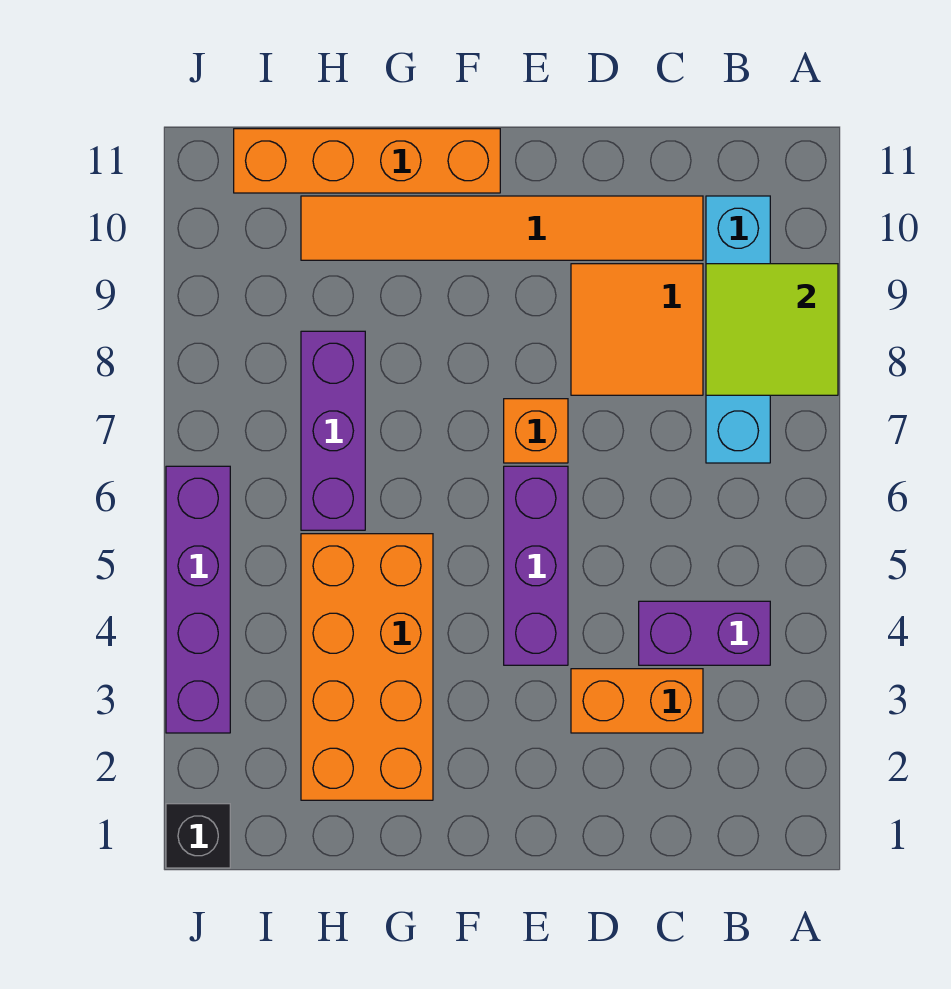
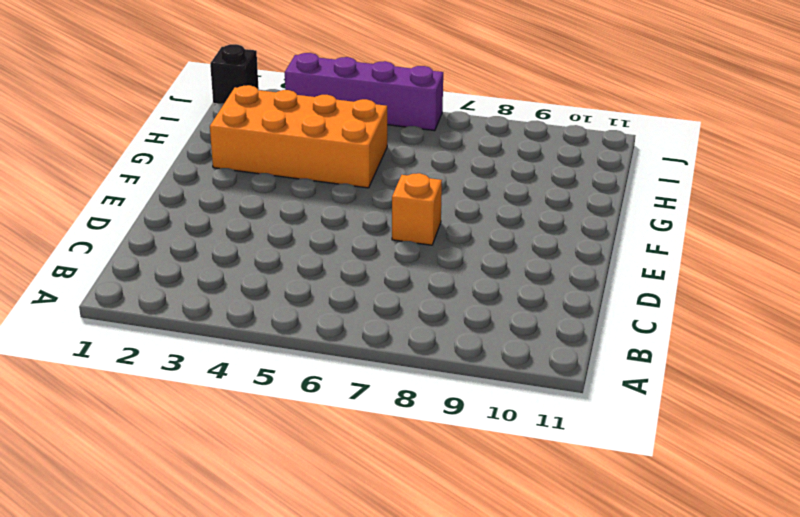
none -> purple brick B4:C4 level 1
none -> cyan brick B7:B10 level 1
none -> orange brick C3:D3 level 1

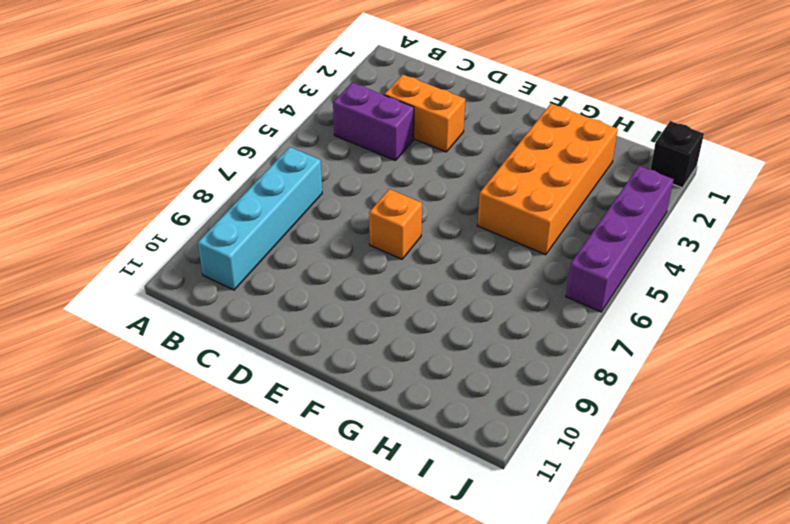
none -> orange tile C8:D9 level 1
none -> orange tile C10:H10 level 1
none -> purple brick E4:E6 level 1

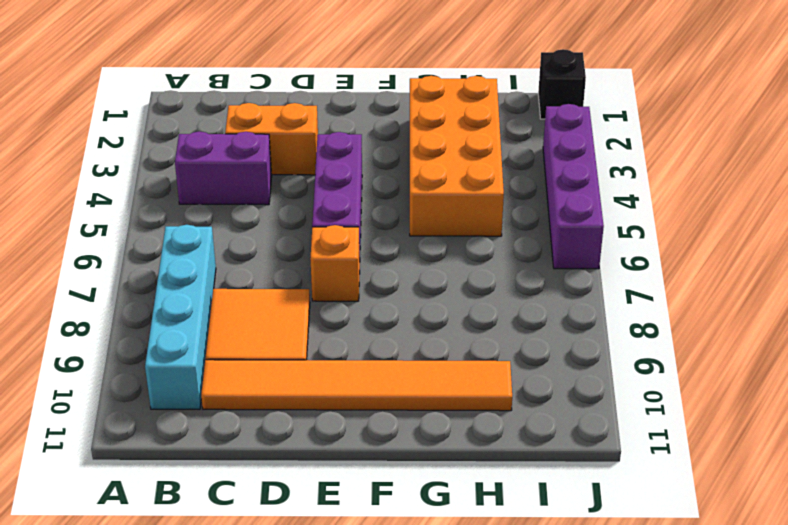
none -> orange brick F11:I11 level 1
none -> purple brick H6:H8 level 1
none -> lime tile A8:B9 level 2

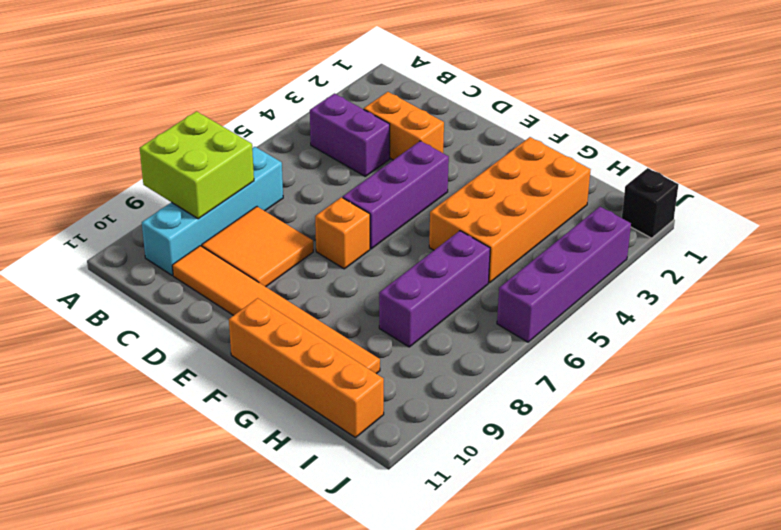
lime brick A8:B9 level 2 -> lime tile A8:B9 level 2

